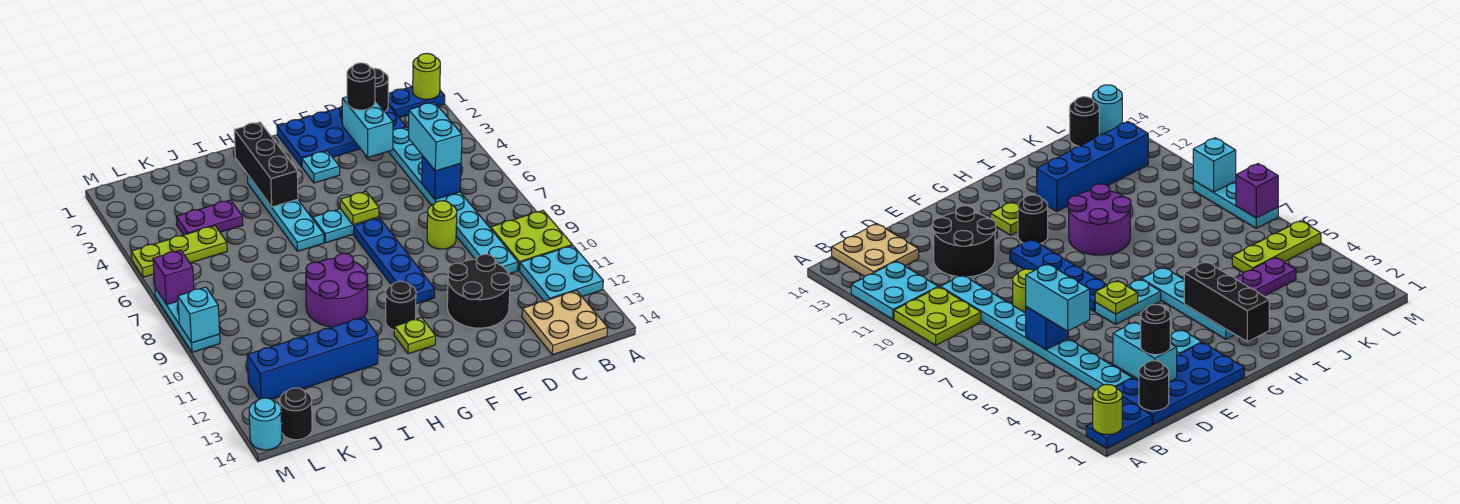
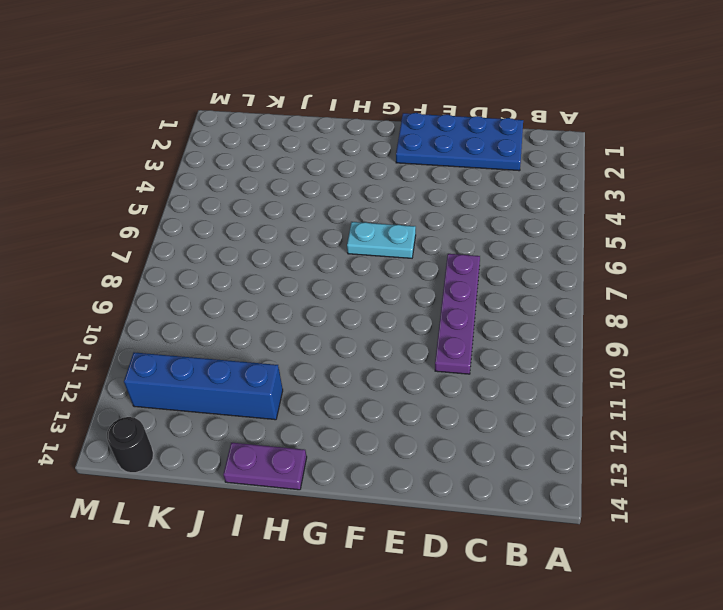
purple plate D7:D10 level 1 -> lime round brick D8 level 1
purple plate H14:I14 level 1 -> purple plate J4:K4 level 1
none -> blue plate A1:B1 level 1
none -> lime plate A9:B10 level 1
none -> cyan plate A11:B12 level 1
none -> tan plate B13:C14 level 1

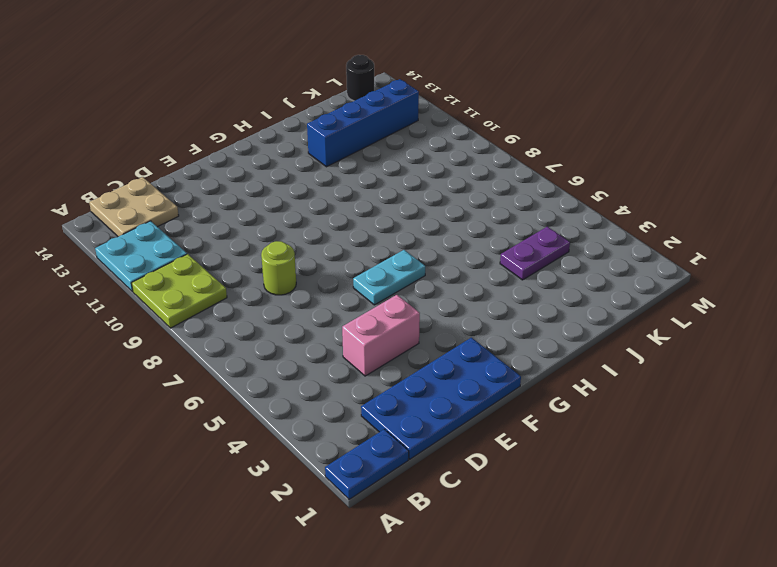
pink brick D4:E4 level 1 -> none
none -> cyan plate C3:C10 level 1
none -> black round brick D11:E12 level 1
none -> cyan plate F3 level 1
none -> blue plate F7:F10 level 1

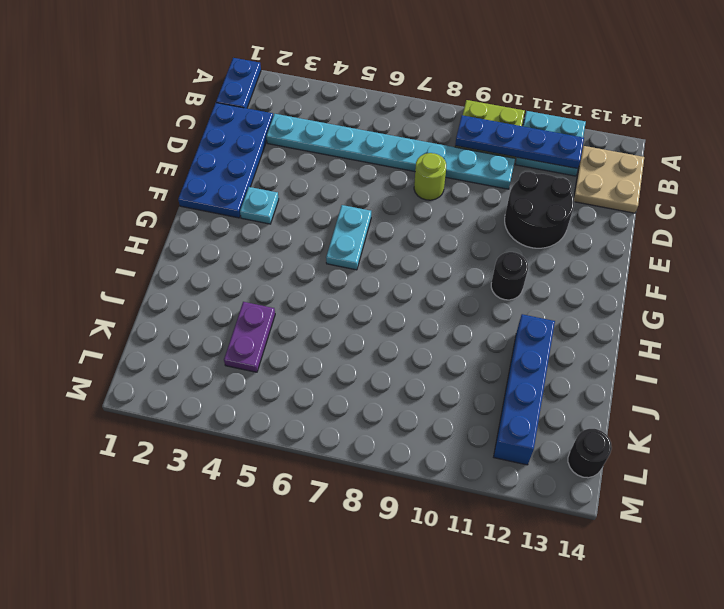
blue plate B9:B12 level 2 -> blue plate F7:F10 level 1
none -> lime plate G12 level 1
none -> cyan plate H3:H6 level 1
none -> purple round brick H9:I10 level 1
none -> lime plate K5:M5 level 1

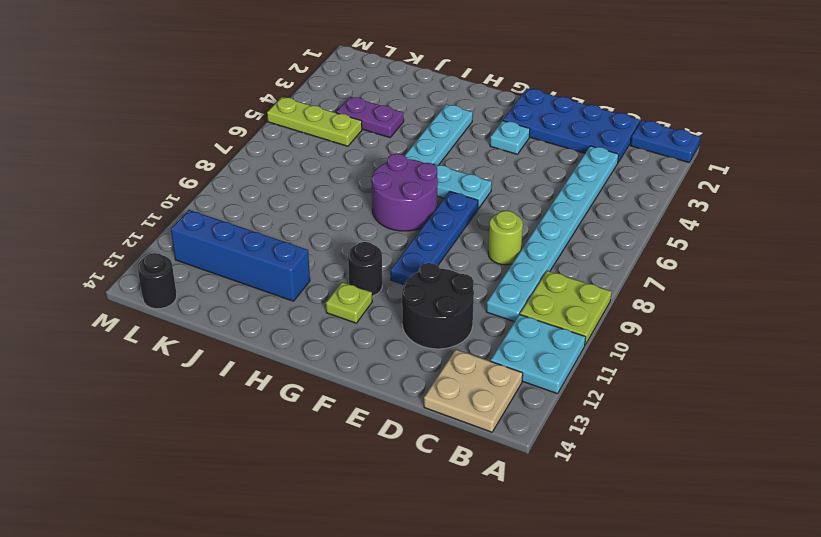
purple round brick G7:H8 level 1 -> purple round brick H9:I10 level 1
none -> cyan plate M7:M9 level 1
none -> cyan round brick M14 level 1
none -> lime round brick A1 level 2
none -> black round brick C1 level 2

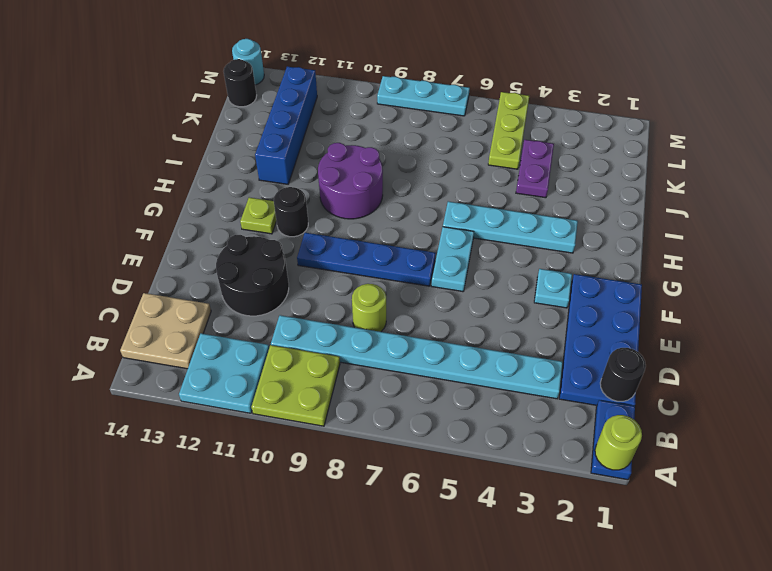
none -> blue brick C6 level 2
none -> cyan brick D2:D3 level 2
none -> lime plate F6 level 2
none -> black brick H2:H4 level 2

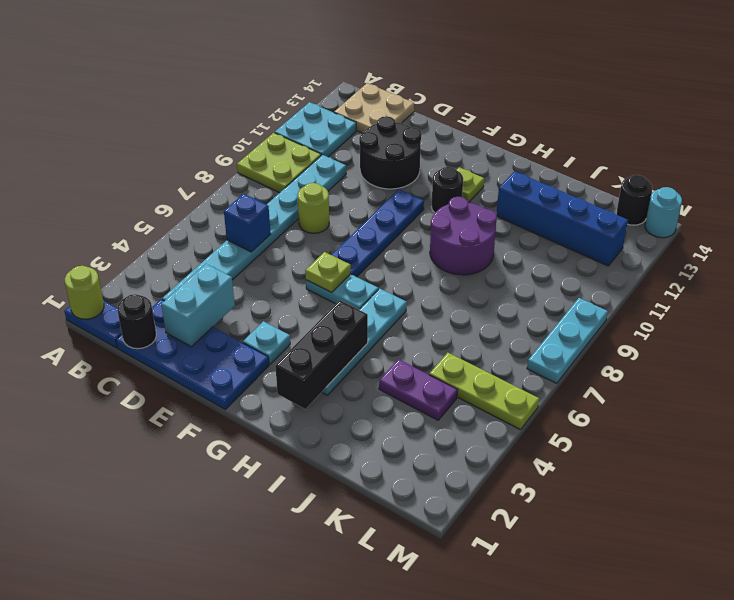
none -> purple brick M7 level 2
none -> cyan brick M9 level 2
none -> cyan brick C5:C6 level 3
none -> black round brick D2 level 3

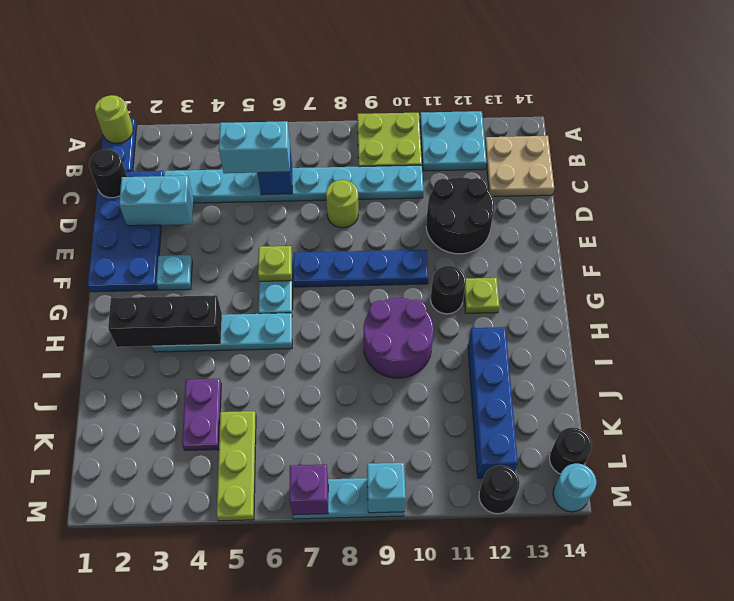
black round brick M12 level 1 -> black round brick D2 level 3

